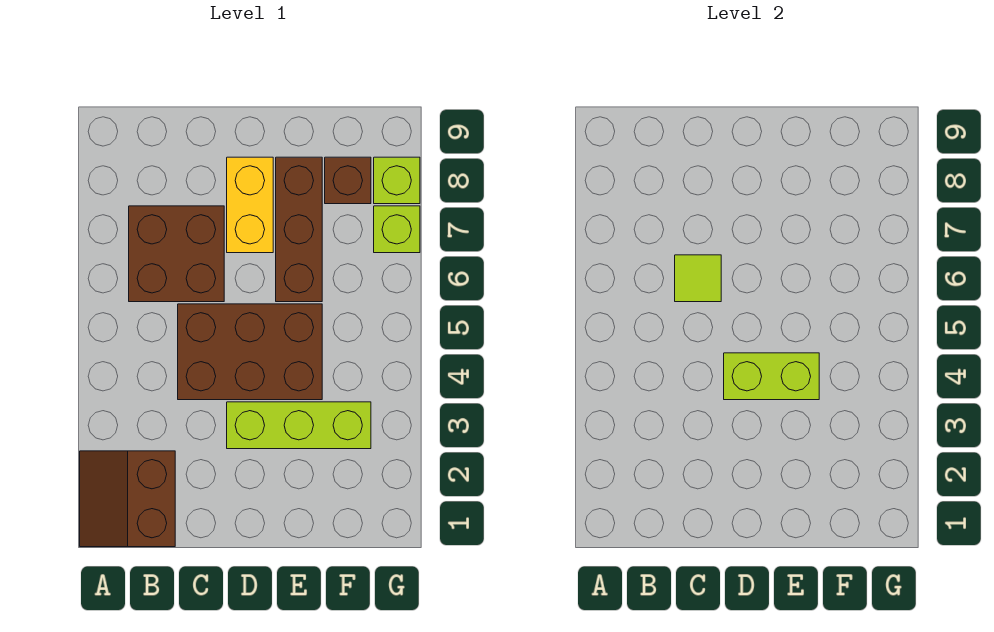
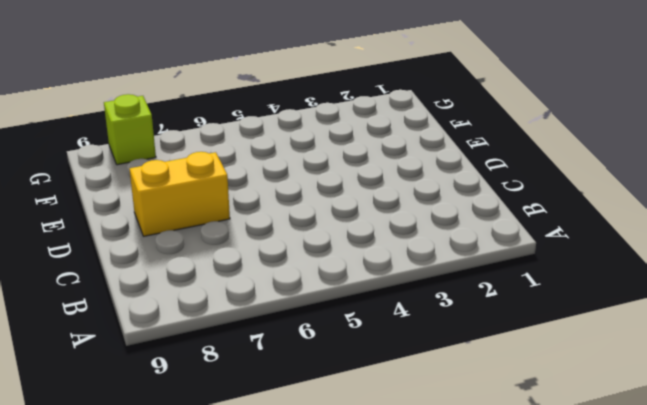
none -> brown slope A1:B2 level 1 top B
none -> brown brick B6:C7 level 1

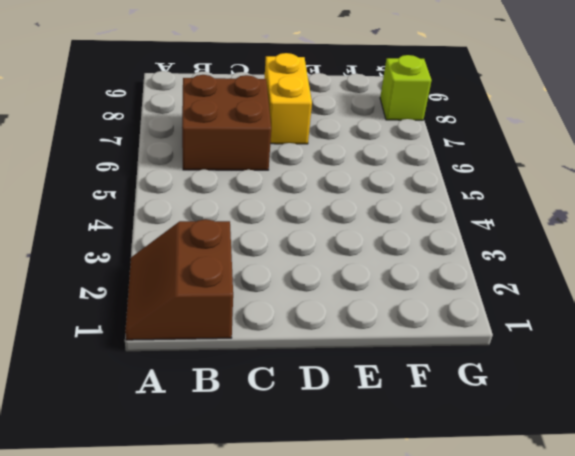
none -> brown brick C4:E5 level 1
none -> lime brick D3:F3 level 1

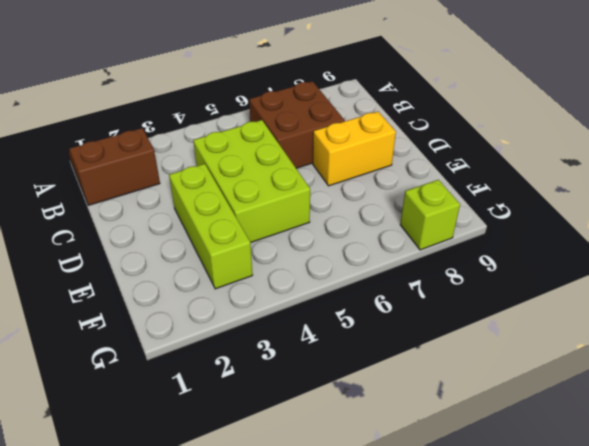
lime brick C4:E5 level 1 -> brown brick C4:E5 level 1
none -> brown brick E6:E8 level 1
none -> brown brick F8 level 1

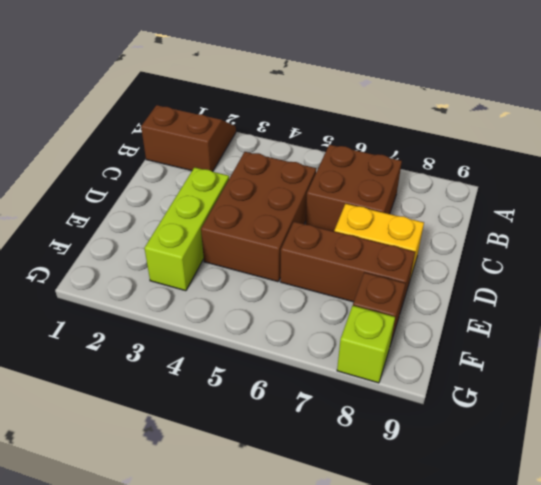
none -> lime brick G7 level 1
none -> lime tile C6 level 2

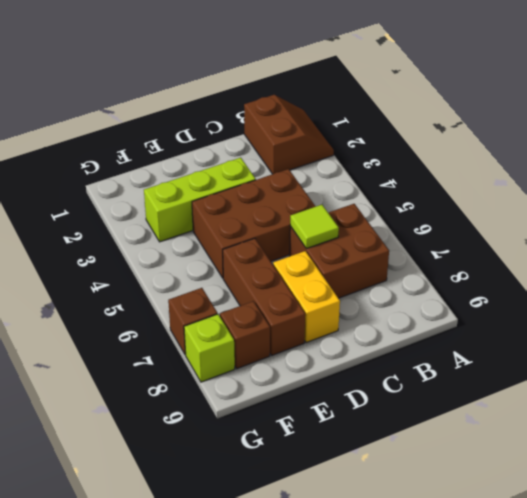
brown brick G7 level 1 -> lime brick G7 level 1
none -> lime brick D4:E4 level 2

